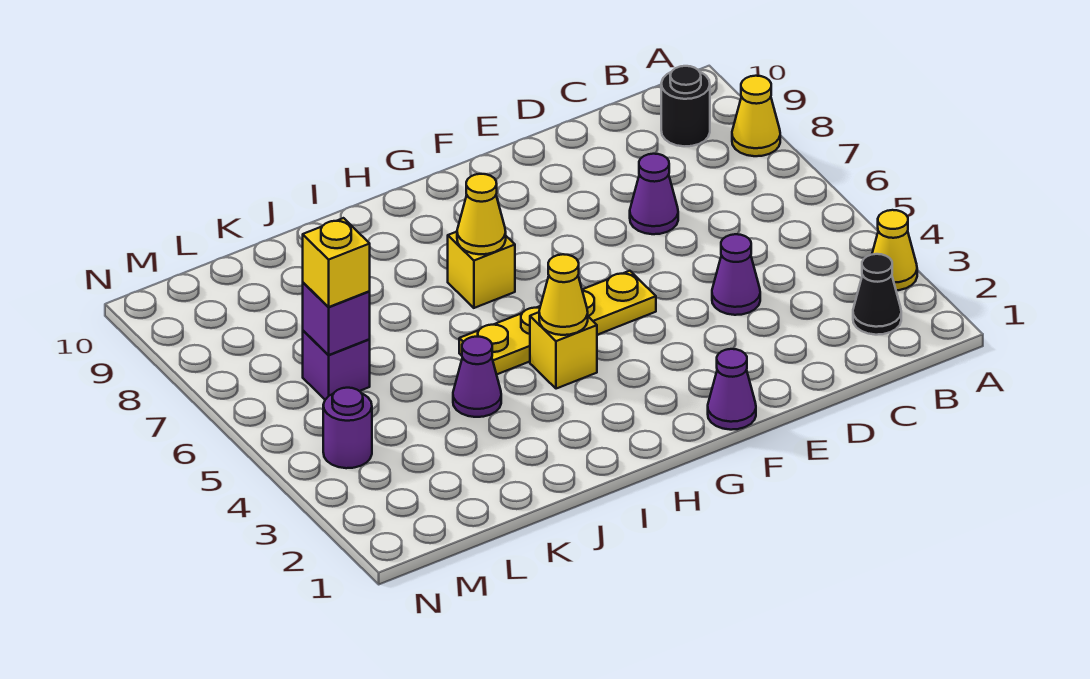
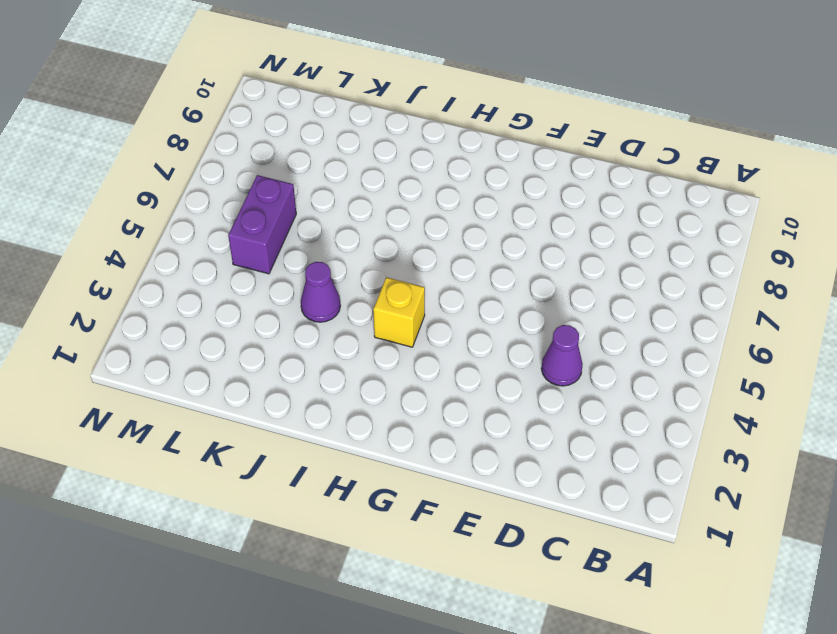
purple brick L5:L6 level 1 -> purple brick L6 level 1
none -> yellow cone A3 level 1
none -> yellow cone A8 level 1
none -> black cone B2 level 1

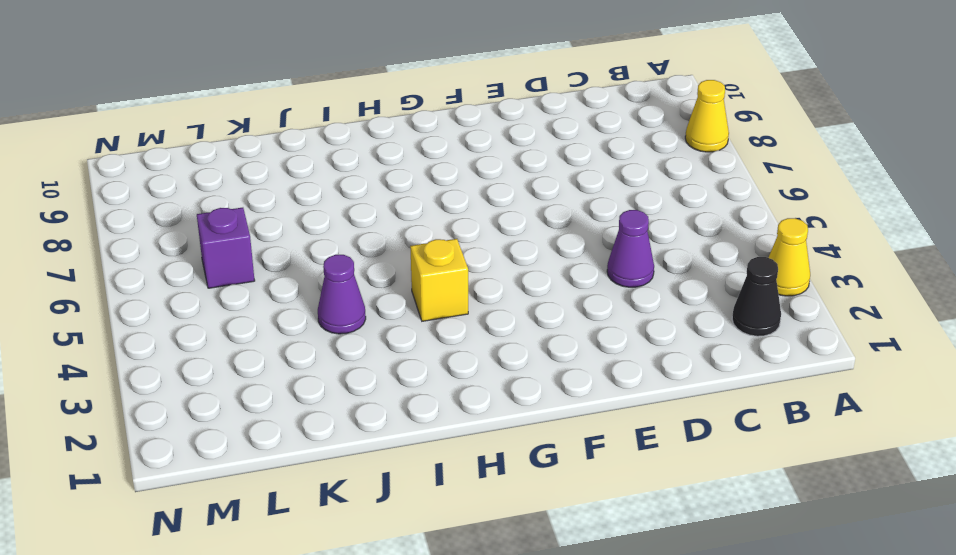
none -> black round brick B9 level 1
none -> purple cone D7 level 1
none -> purple cone F1 level 1

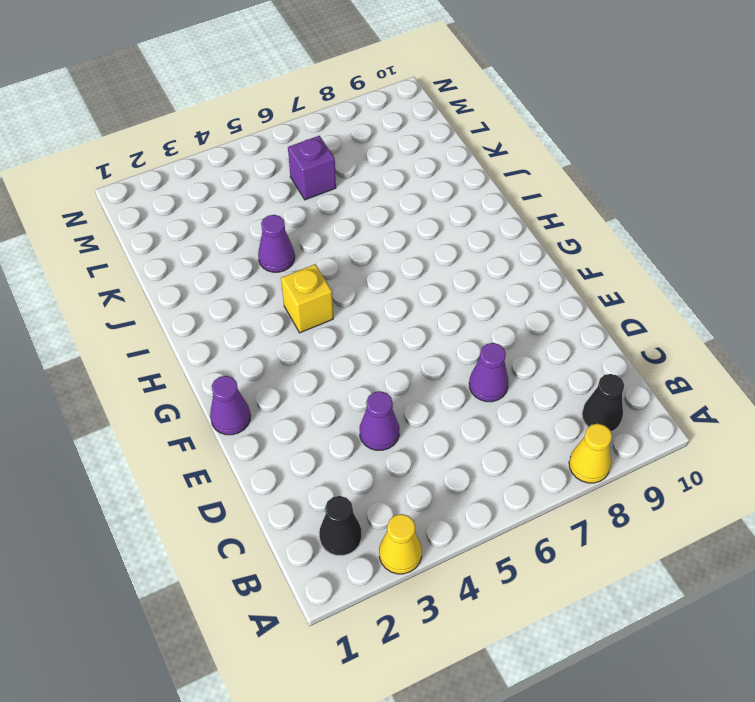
black cone B9 level 1 -> black round brick B9 level 1
none -> yellow plate F5:I5 level 1
none -> yellow brick H7 level 1
none -> purple round brick M4 level 1

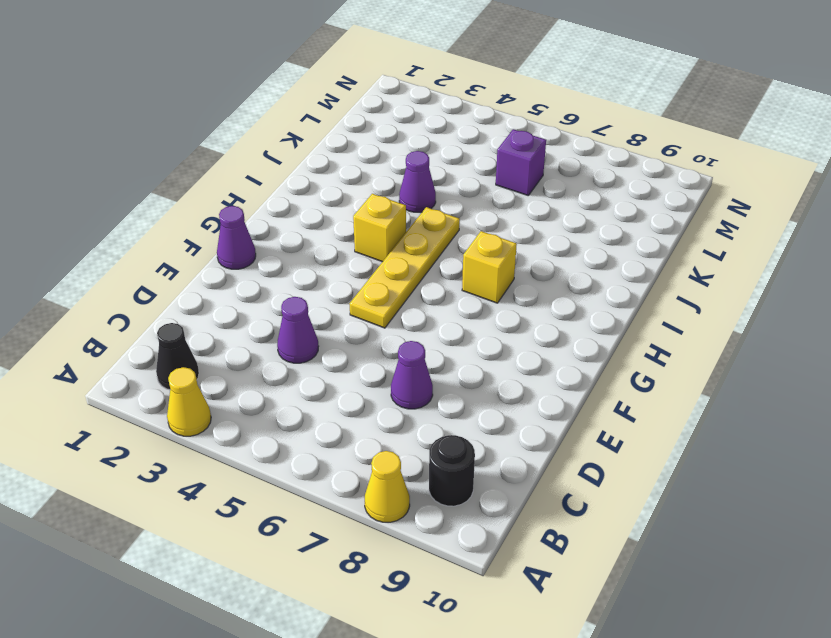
none -> purple round brick M4 level 1
none -> yellow cone H4 level 2
none -> yellow cone H7 level 2

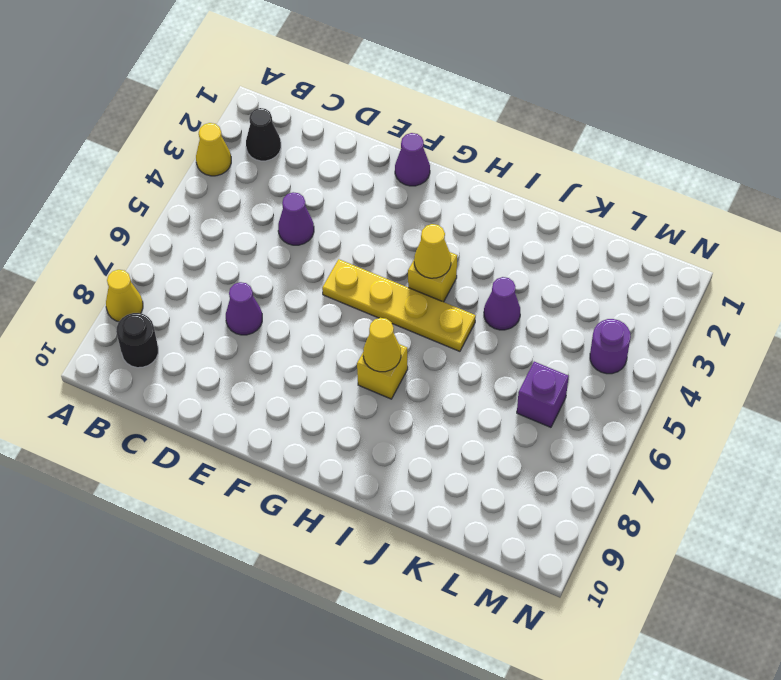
none -> purple brick L6 level 2
none -> yellow brick L6 level 3

